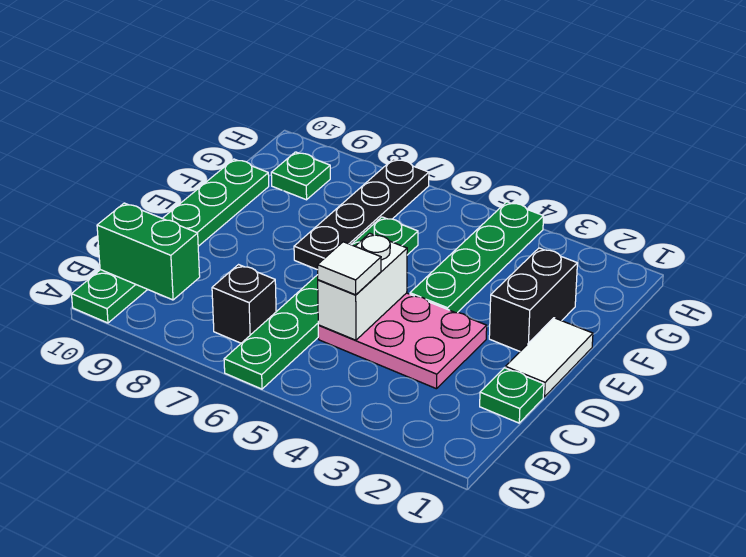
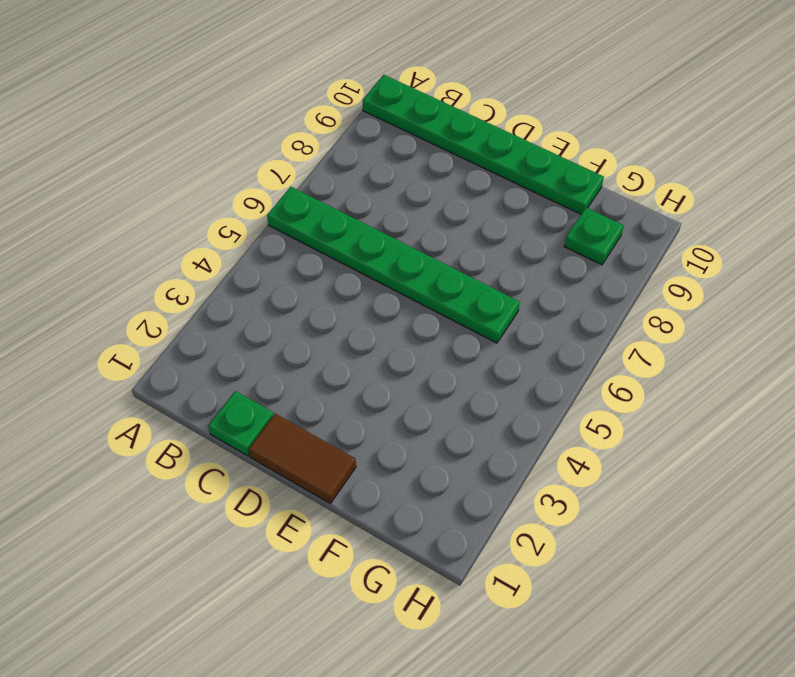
brown tile D1:E1 level 1 -> white tile D1:E1 level 1
none -> black brick B7 level 1
none -> pink plate C3:D5 level 1
none -> black brick E2:F2 level 1

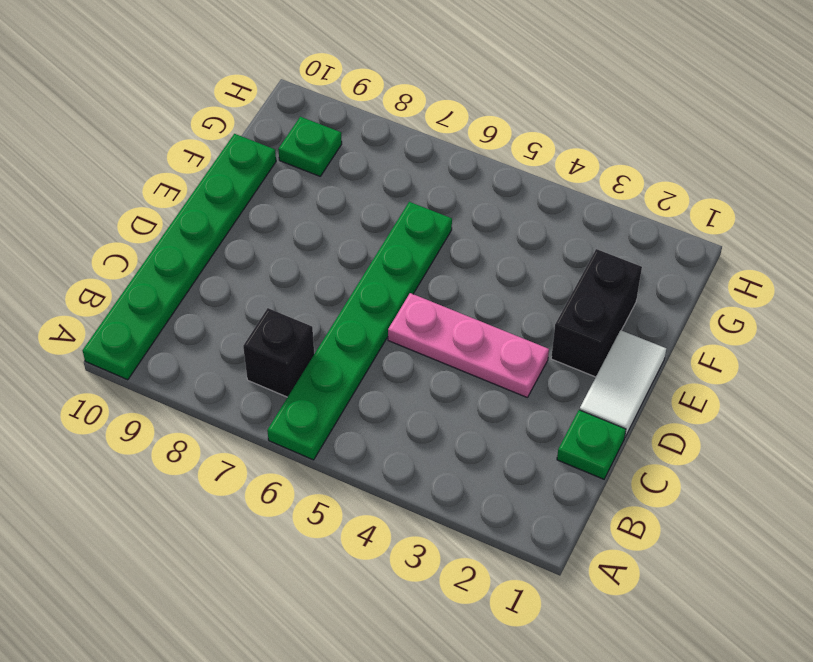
pink plate D3:D5 level 1 -> pink plate C3:D5 level 1
none -> green plate E4:H4 level 1
none -> black plate E7:H7 level 1
none -> green brick B9:B10 level 2

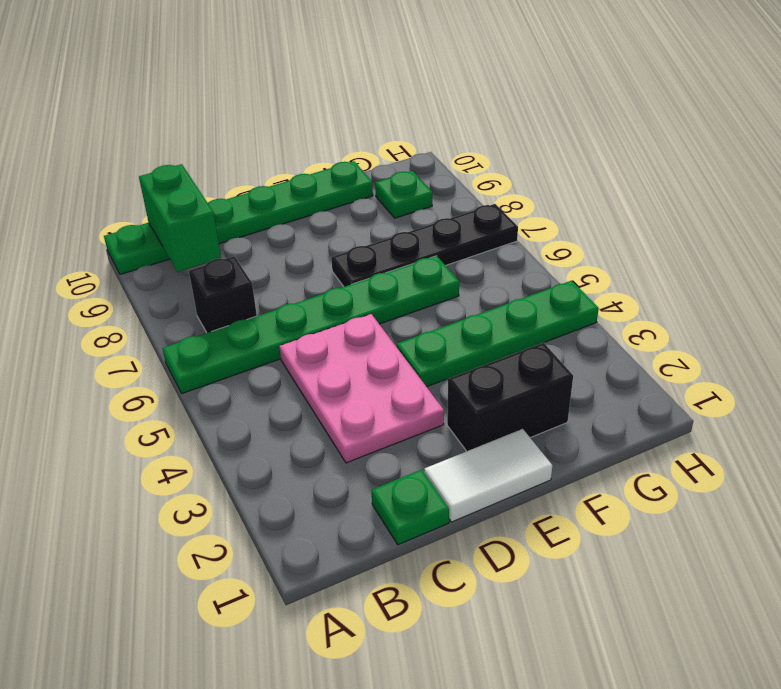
none -> white brick C5:D5 level 2
none -> white tile C5 level 3

